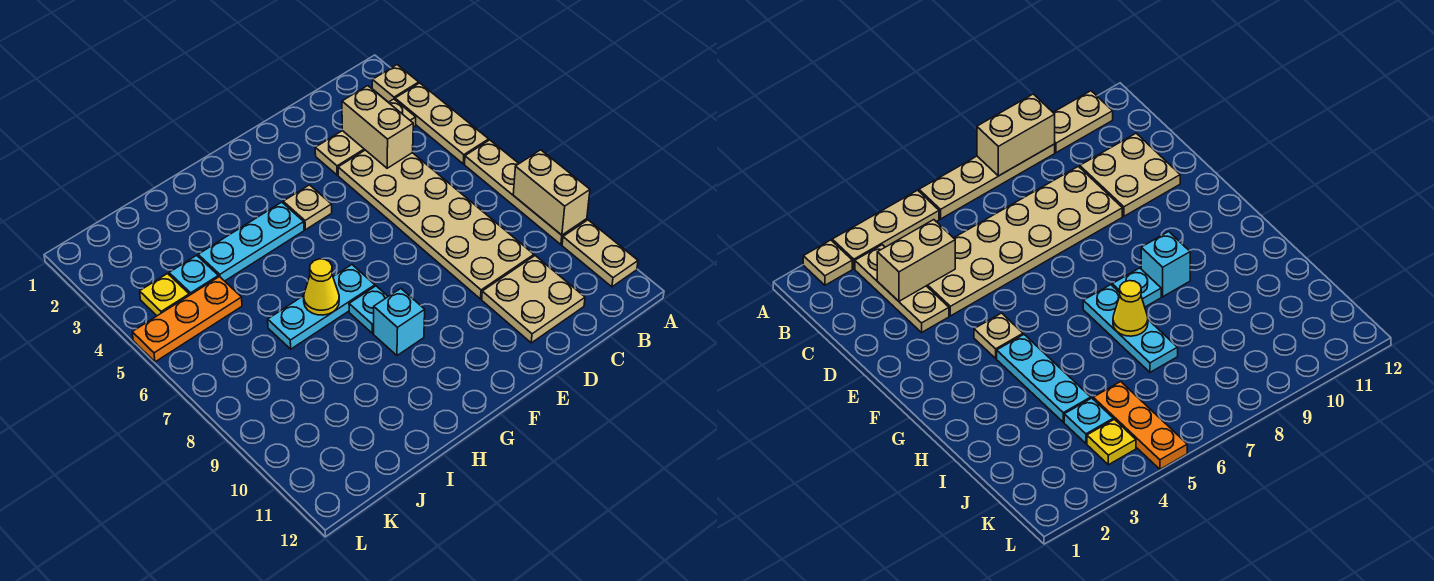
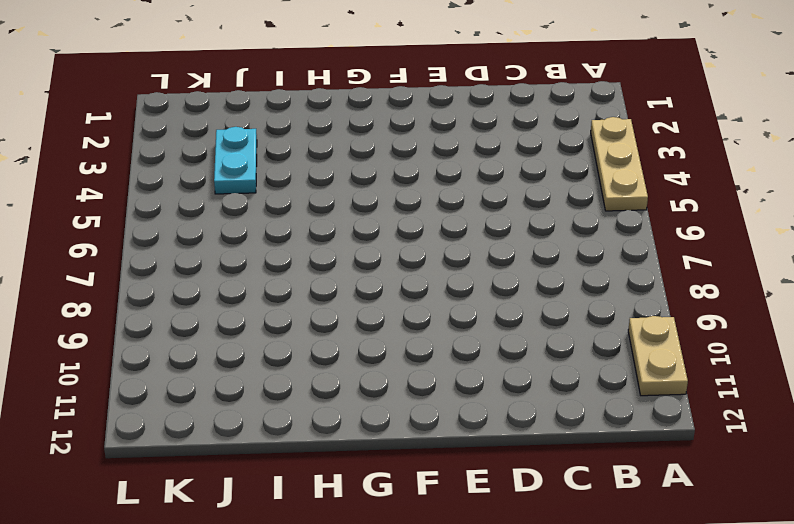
cyan plate J3:J4 level 1 -> cyan plate J4 level 1
none -> tan plate A2 level 1
none -> tan plate A6:A9 level 1
none -> tan plate B3:D3 level 1

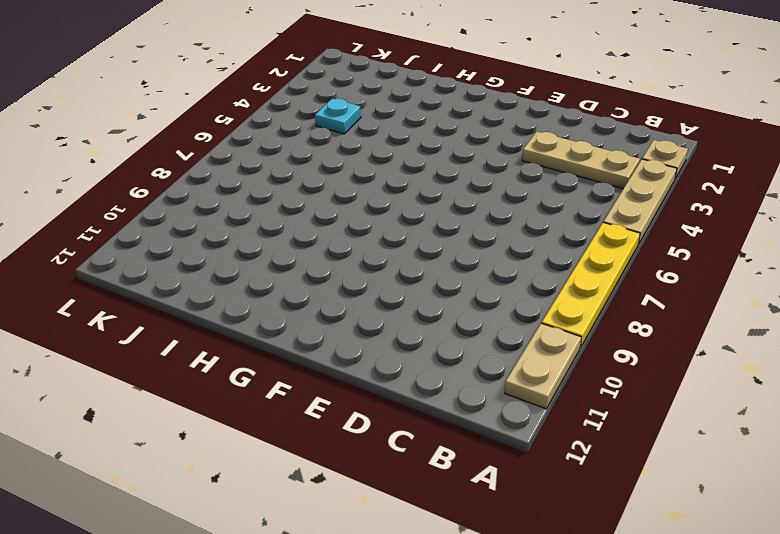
yellow plate A6:A9 level 1 -> tan plate A6:A9 level 1
none -> tan plate C4:D9 level 1
none -> tan plate C10:D11 level 1
none -> tan plate F4 level 1

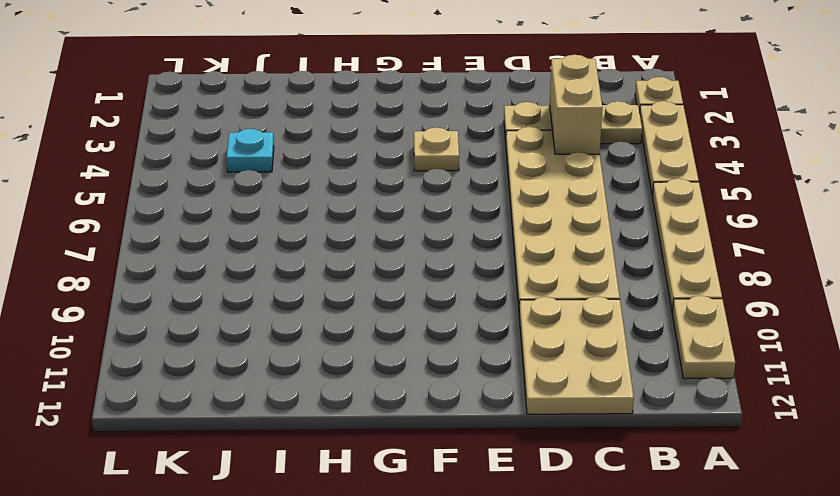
tan plate C10:D12 level 1 -> tan plate C10:D11 level 1
none -> cyan plate G4:I4 level 1
none -> cyan plate G7:I7 level 1
none -> cyan plate G8 level 1

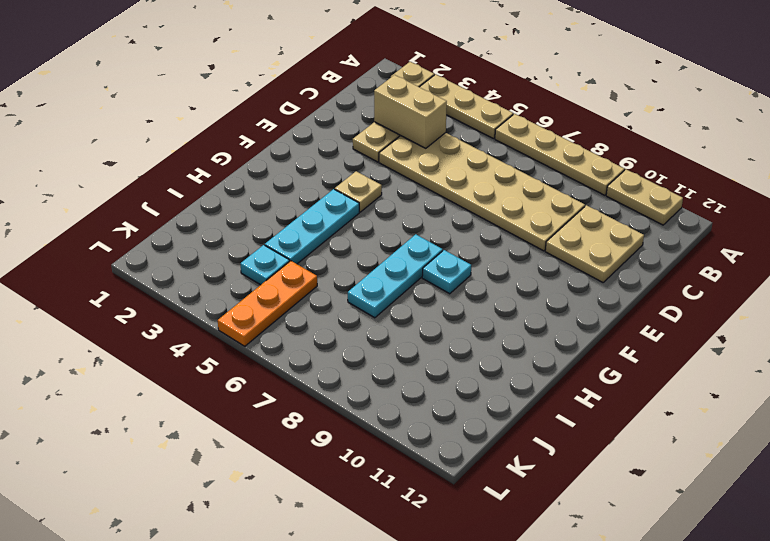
none -> cyan brick G9 level 1
none -> yellow plate K4 level 1
none -> tan brick A8:A9 level 2

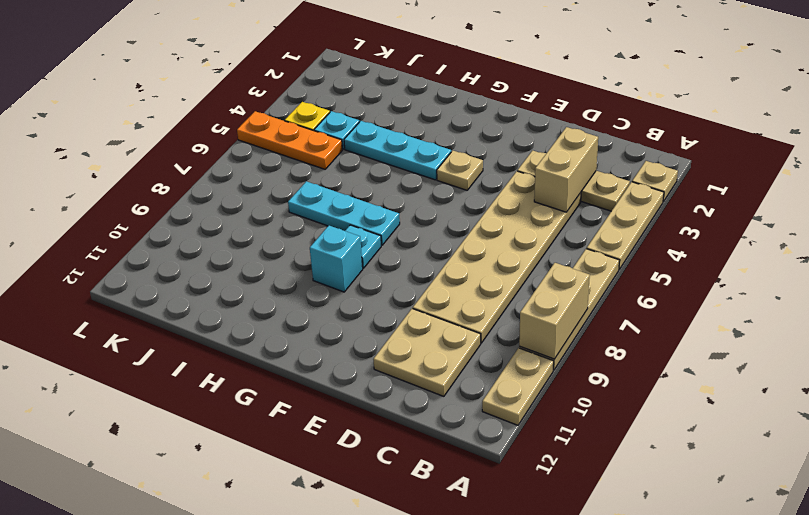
none -> yellow cone H7 level 2

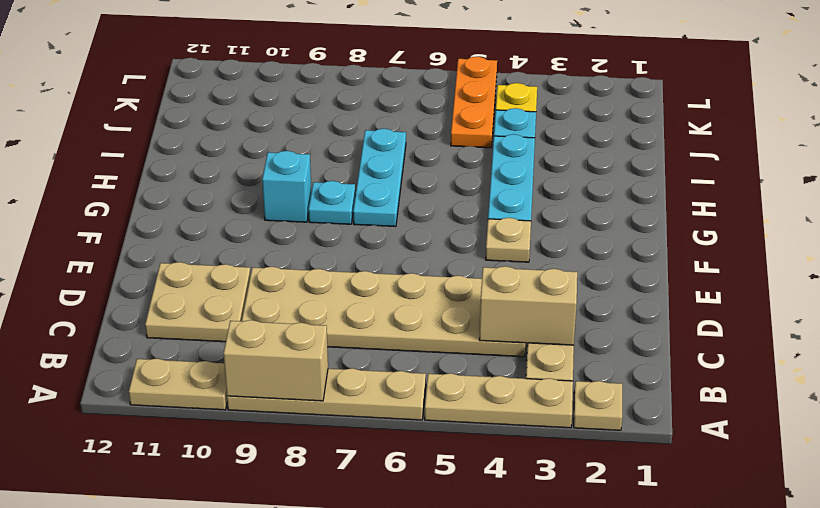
none -> yellow cone H7 level 2

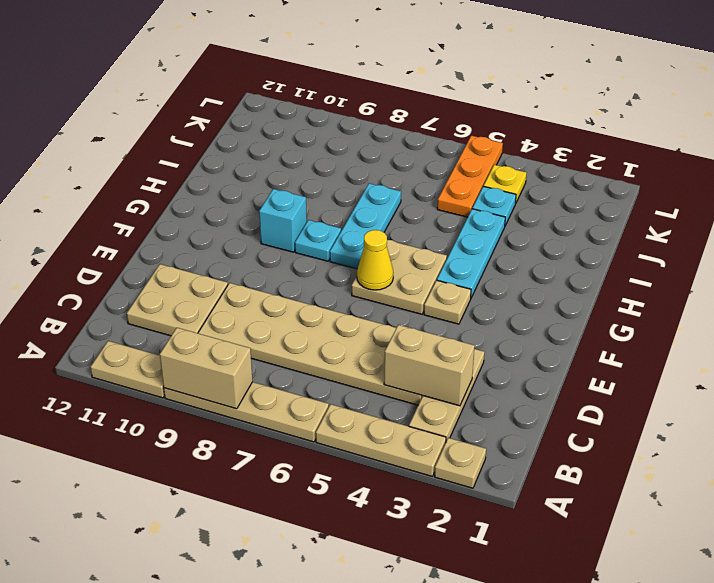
tan plate F5:G6 level 1 -> none
yellow cone F6 level 2 -> yellow cone H7 level 2

